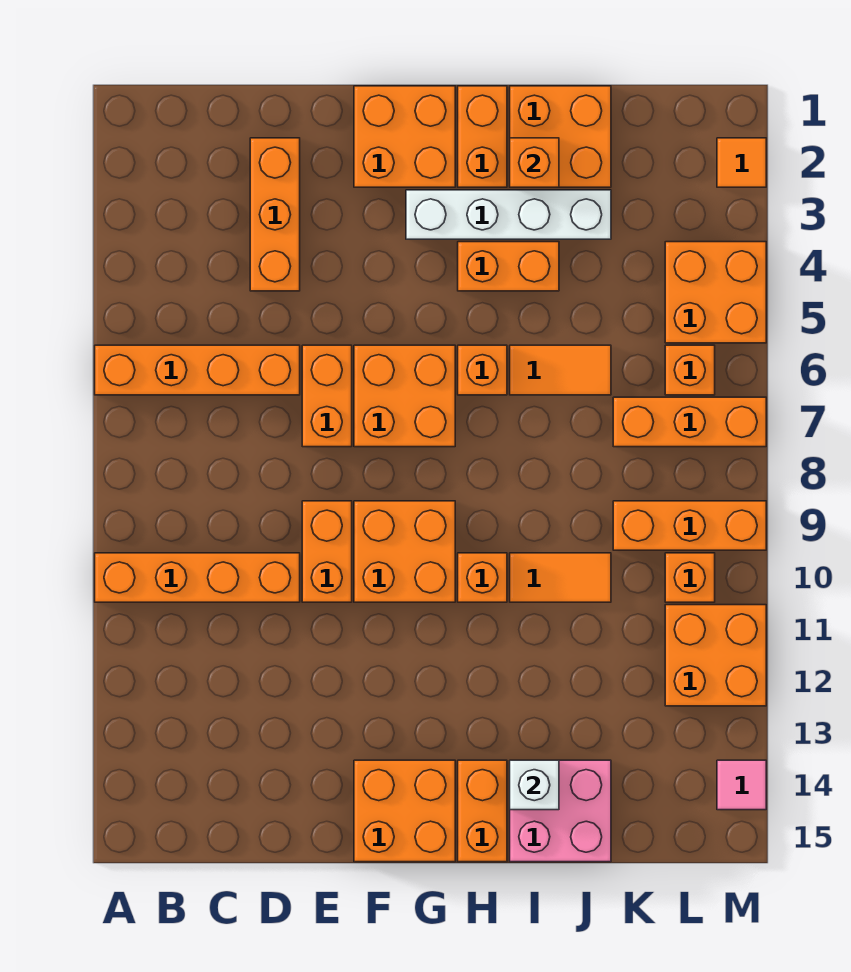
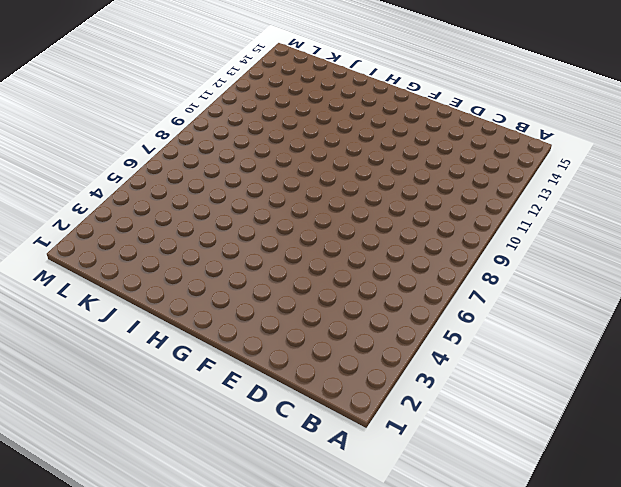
none -> orange brick A6:D6 level 1
none -> orange brick A10:D10 level 1
none -> orange brick D2:D4 level 1

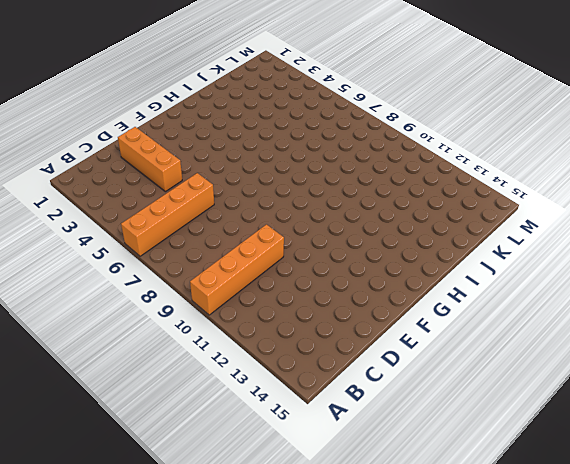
none -> orange brick E6:E7 level 1
none -> orange brick E9:E10 level 1
none -> orange brick F1:G2 level 1

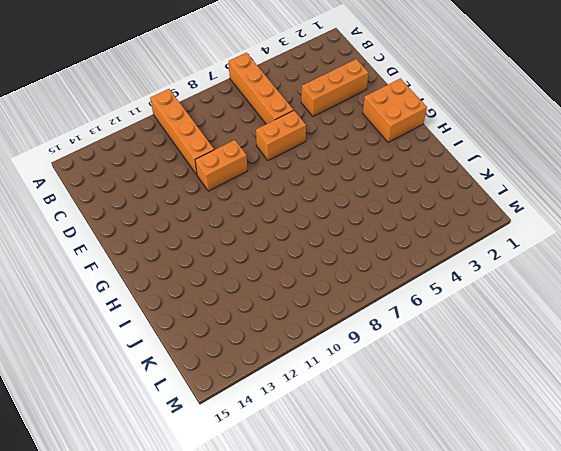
none -> orange brick F6:G7 level 1
none -> orange brick F9:G10 level 1
none -> orange brick F14:G15 level 1

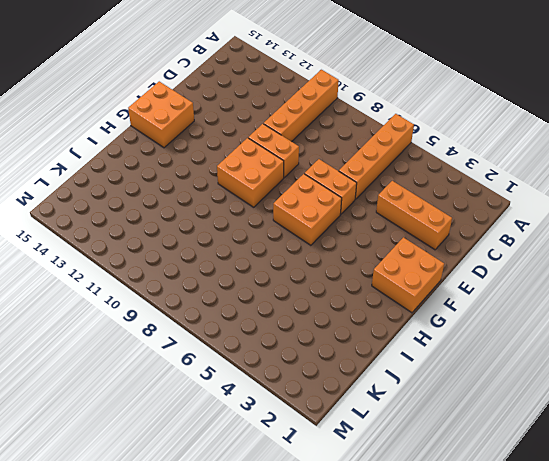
none -> white brick G3:J3 level 1
none -> orange brick H1:H2 level 1
none -> orange brick H4:I4 level 1

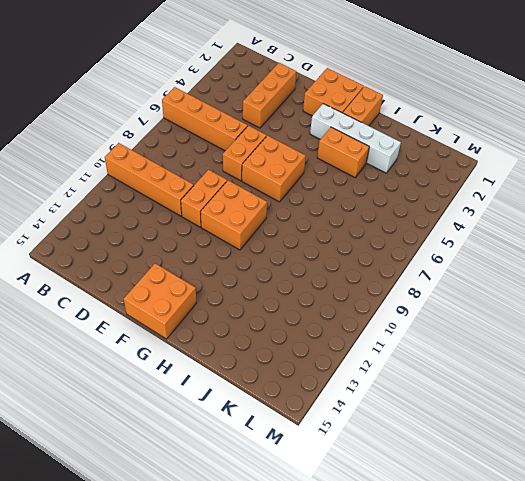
none -> orange brick H6 level 1
none -> orange brick H10 level 1
none -> orange brick H14:H15 level 1

